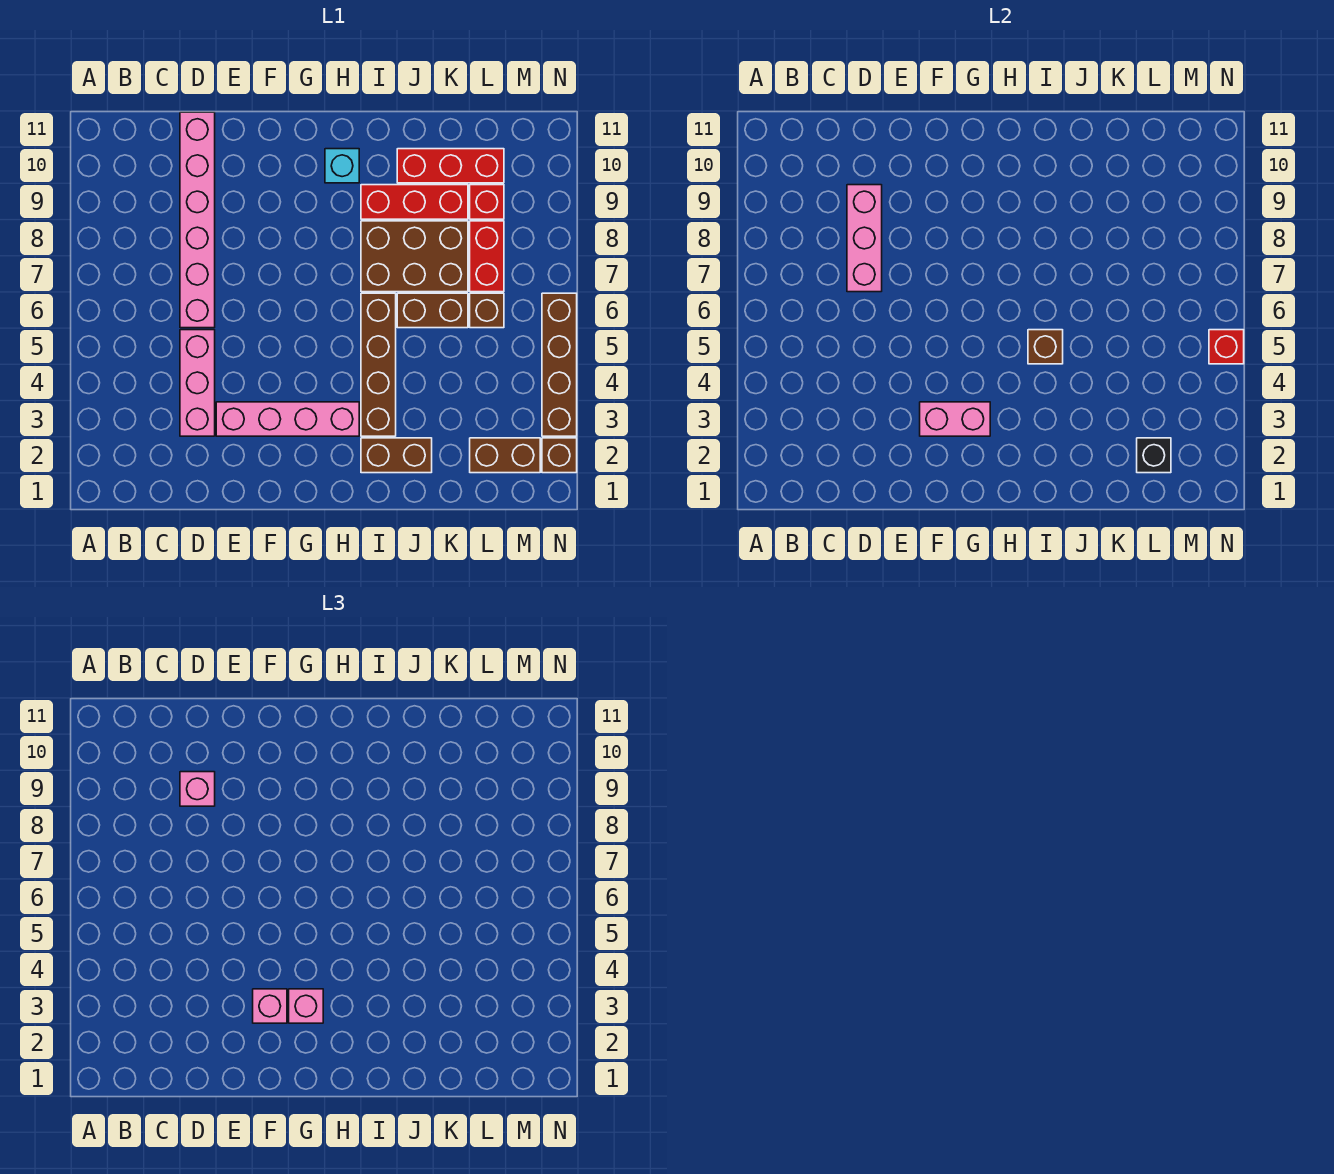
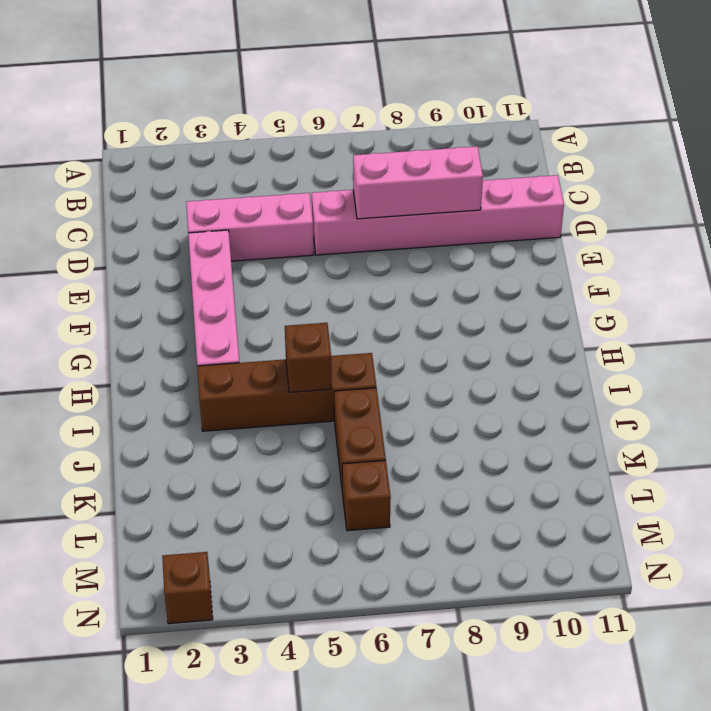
none -> cyan brick H10 level 1
none -> brown brick I2:J2 level 1
none -> brown brick I7:K8 level 1

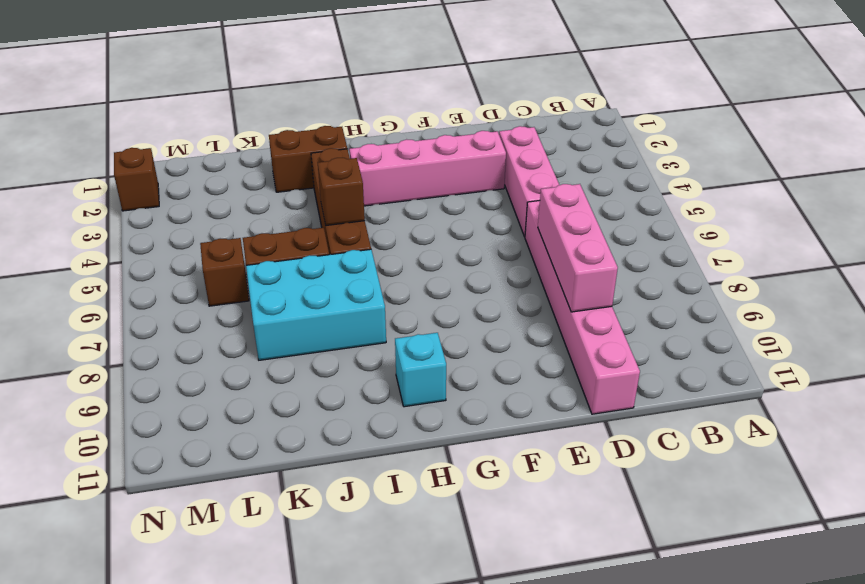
cyan brick I7:K8 level 1 -> brown brick I7:K8 level 1
none -> red brick I9:K9 level 1
none -> red brick J10:L10 level 1
none -> brown brick L2:M2 level 1

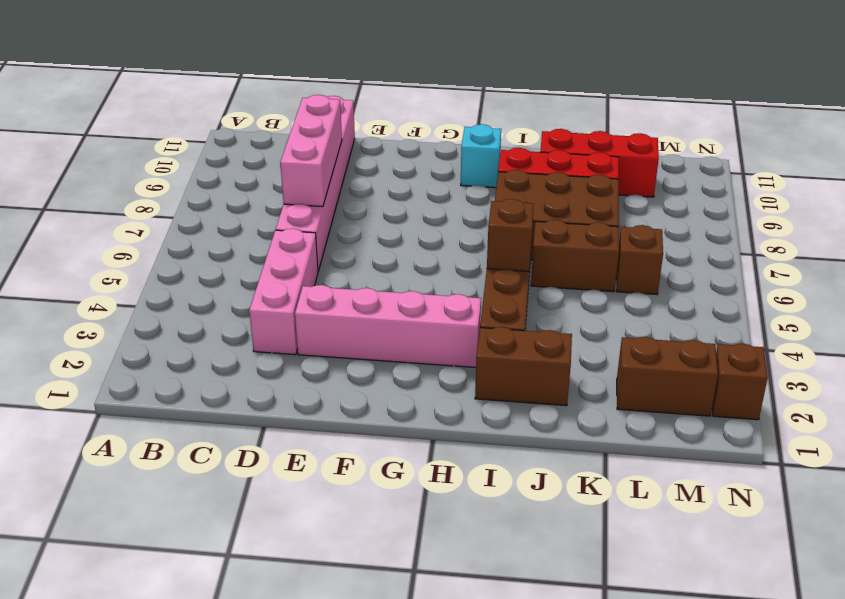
none -> red brick L7:L8 level 1
none -> red brick L9 level 1
none -> brown brick N3:N6 level 1

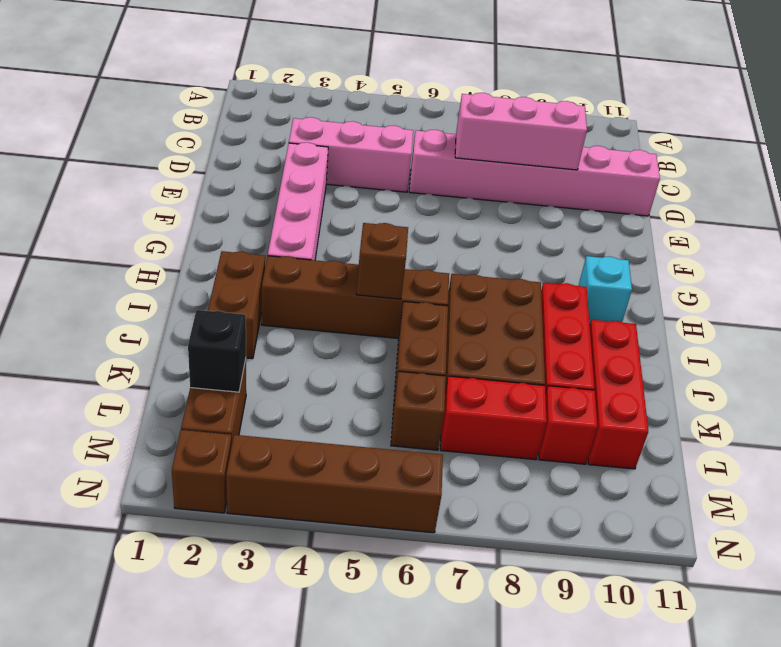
none -> pink brick F3:G3 level 2
none -> red brick N5 level 2
none -> pink brick D9 level 3

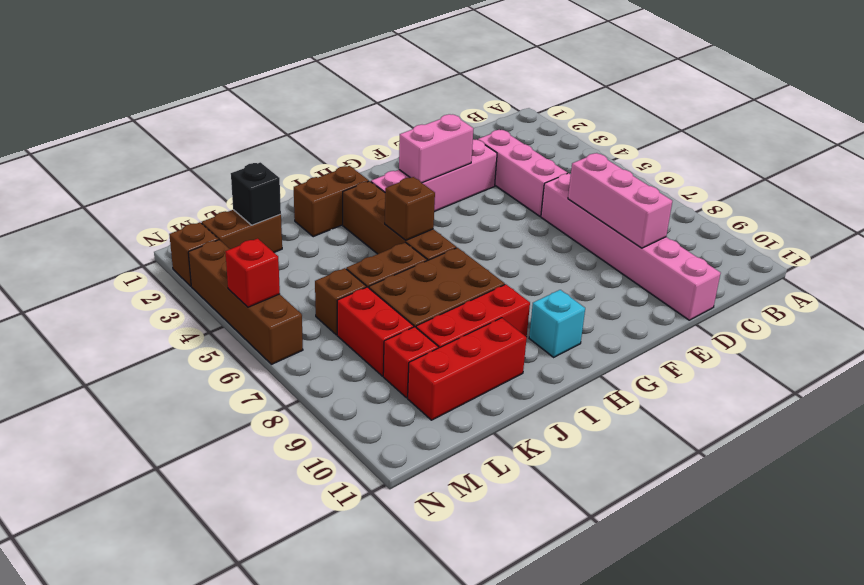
none -> pink brick D9 level 3
none -> pink brick F3 level 3
none -> pink brick G3 level 3

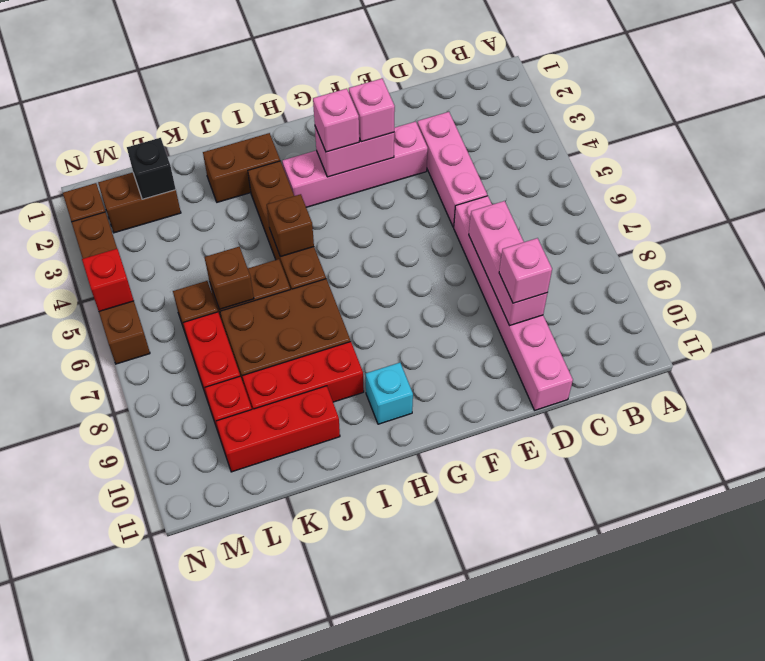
brown brick K6 level 2 -> none

